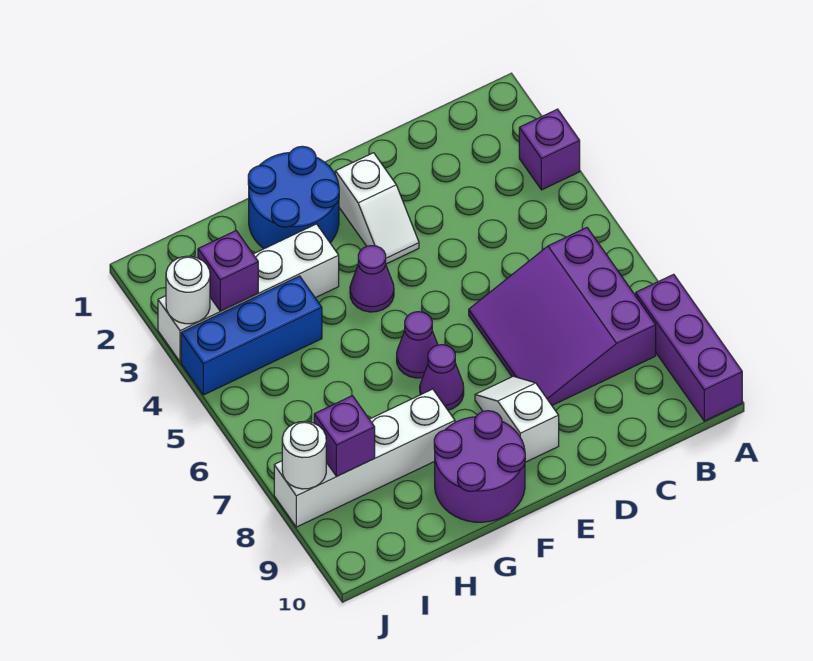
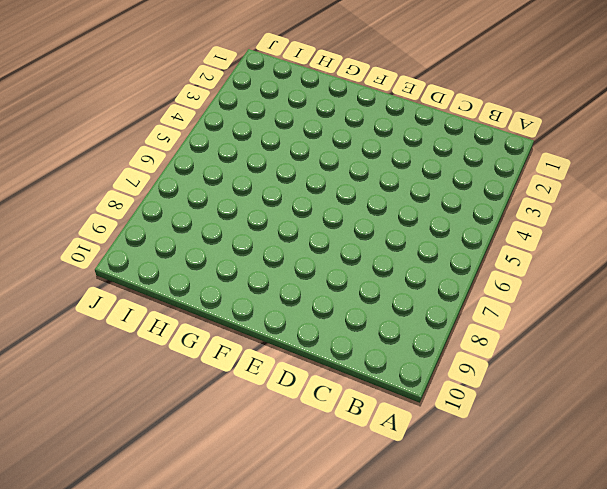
none -> purple brick A3 level 1
none -> purple brick A8:A10 level 1
none -> purple slope B6:D8 level 1 top B

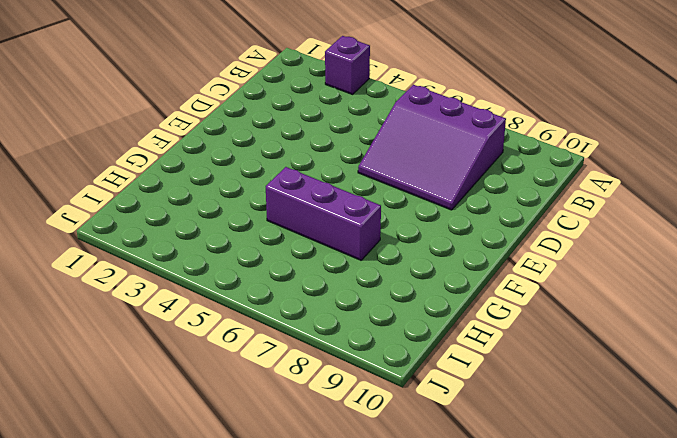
purple brick G5:G7 level 1 -> purple brick A8:A10 level 1
none -> white slope E2:E3 level 1 top 2
none -> white slope E8:E9 level 1 top 9
none -> blue round brick F1:G2 level 1

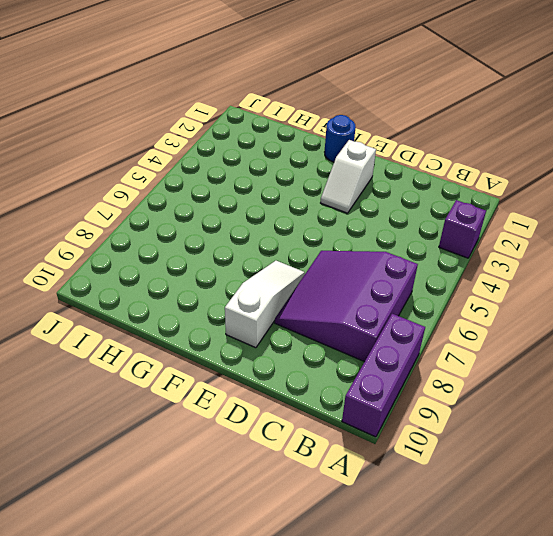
white slope E7:E9 level 1 top 9 -> white slope E8:E9 level 1 top 9
blue round brick F1 level 1 -> blue round brick F1:G2 level 1
none -> purple cone F4 level 1
none -> purple cone F6 level 1
none -> purple cone F7 level 1

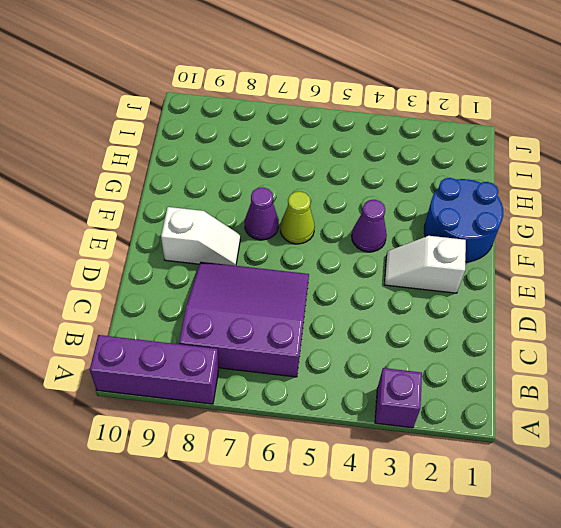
lime cone F6 level 1 -> purple cone F6 level 1
none -> purple round brick F9:G10 level 1
none -> white brick G3:J3 level 1
none -> white brick G8:J8 level 1

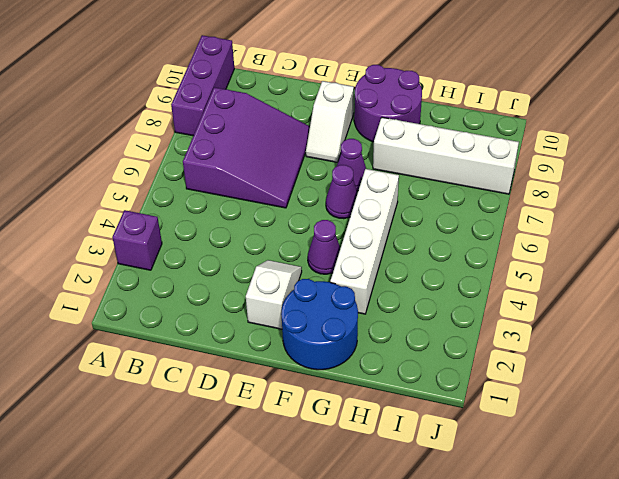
white brick G3:G6 level 1 -> white brick G3:J3 level 1
none -> blue brick H4:J4 level 1
none -> purple brick I3 level 2
none -> purple brick I8 level 2

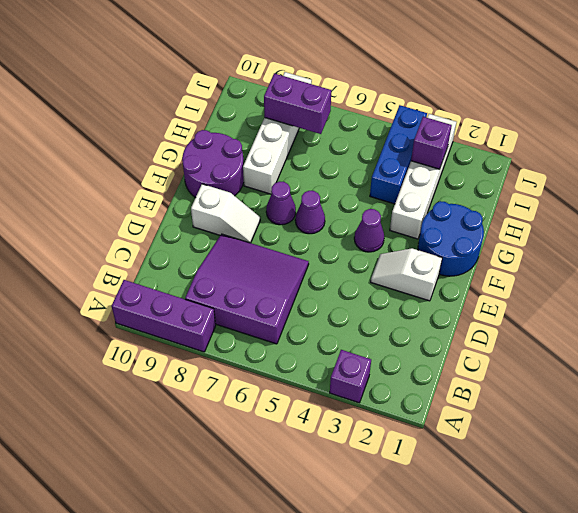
purple brick I7:I8 level 2 -> purple brick I8 level 2
none -> white round brick J3 level 2
none -> white round brick J8 level 2

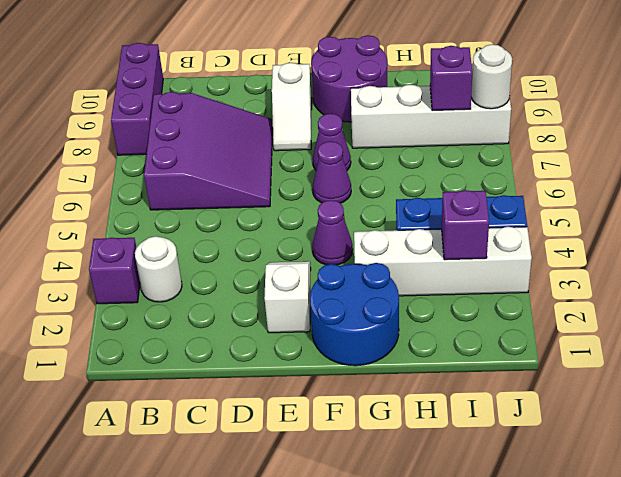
white round brick B3 level 1 -> white round brick J3 level 2

